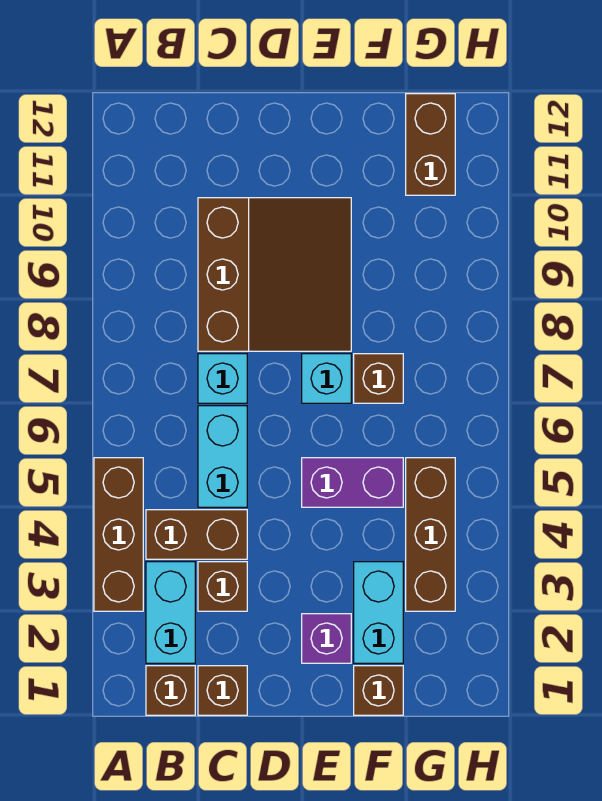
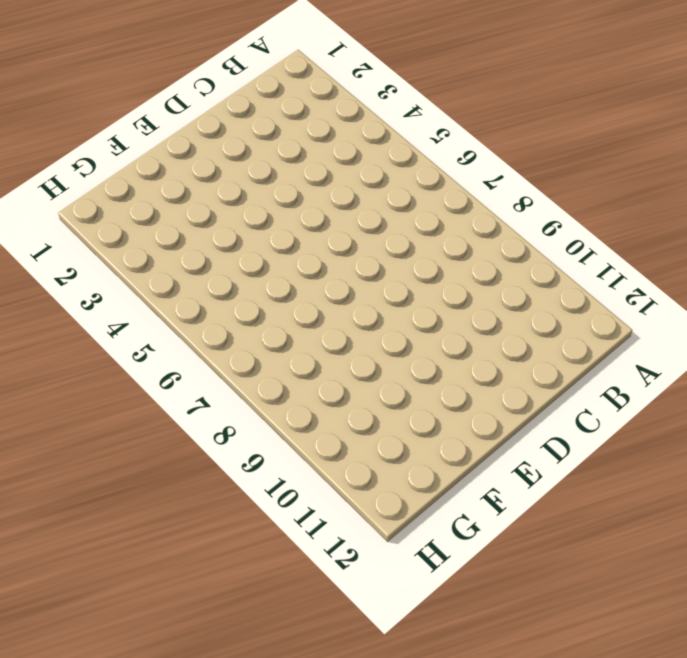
none -> brown brick A3:A5 level 1
none -> brown brick B1 level 1
none -> cyan brick B2:B3 level 1

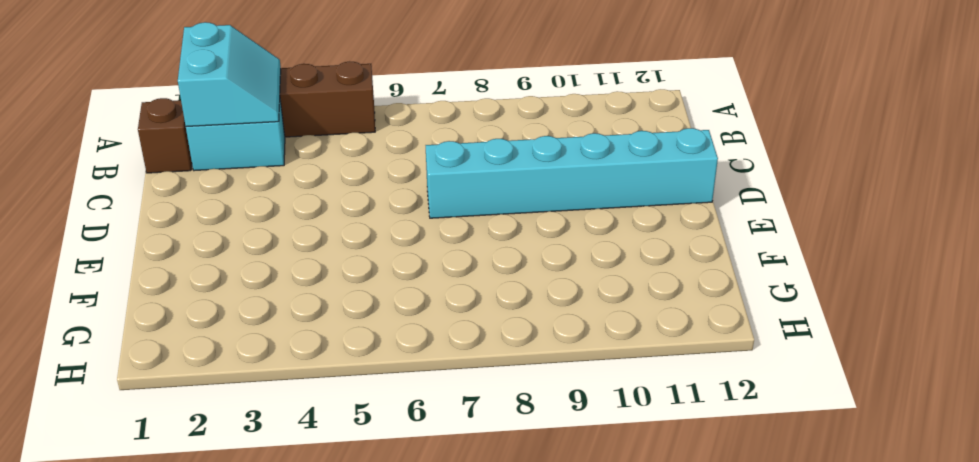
cyan slope A2:B3 level 2 top 2 -> none
cyan brick D7:D12 level 1 -> brown slope C8:E10 level 1 top C
none -> brown brick B4:C4 level 1
none -> brown brick C1 level 1
none -> brown brick C3 level 1

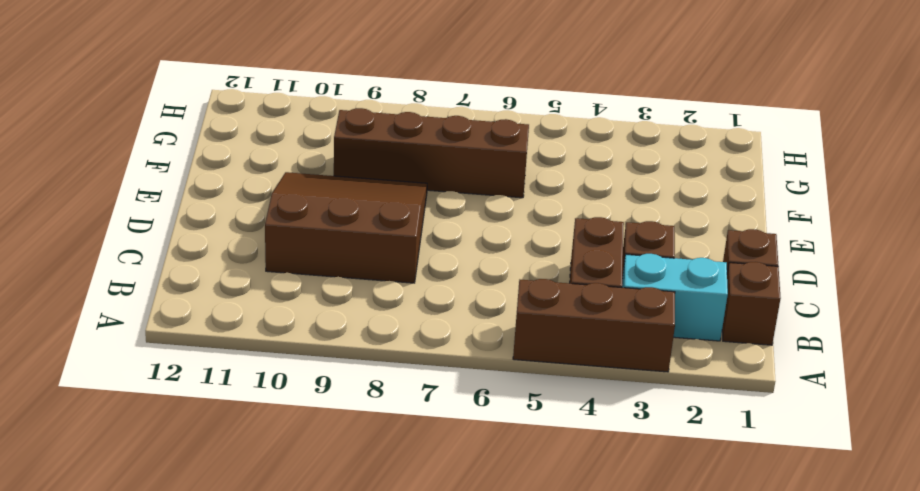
brown brick F6:F9 level 1 -> brown brick F7 level 1
none -> cyan brick C5:C6 level 1
none -> cyan brick C7 level 1
none -> purple brick E2 level 1

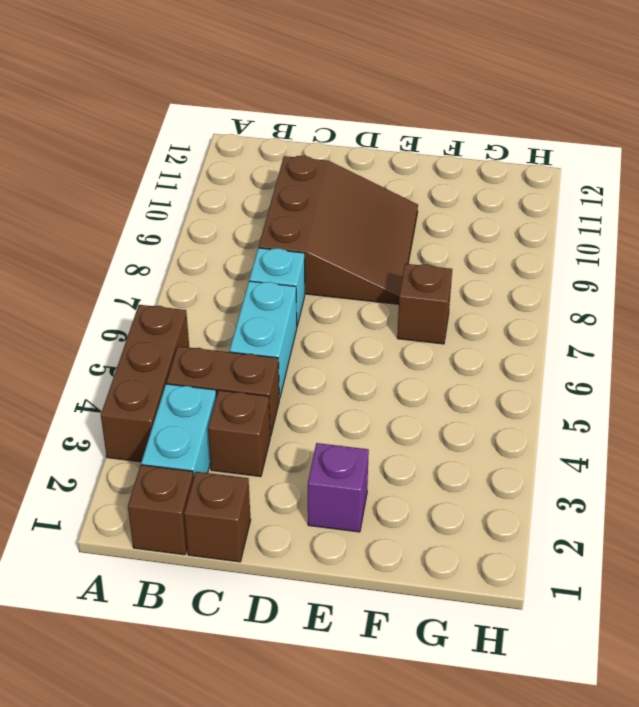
none -> purple brick E5:F5 level 1
none -> cyan brick E7 level 1
none -> brown brick F1 level 1

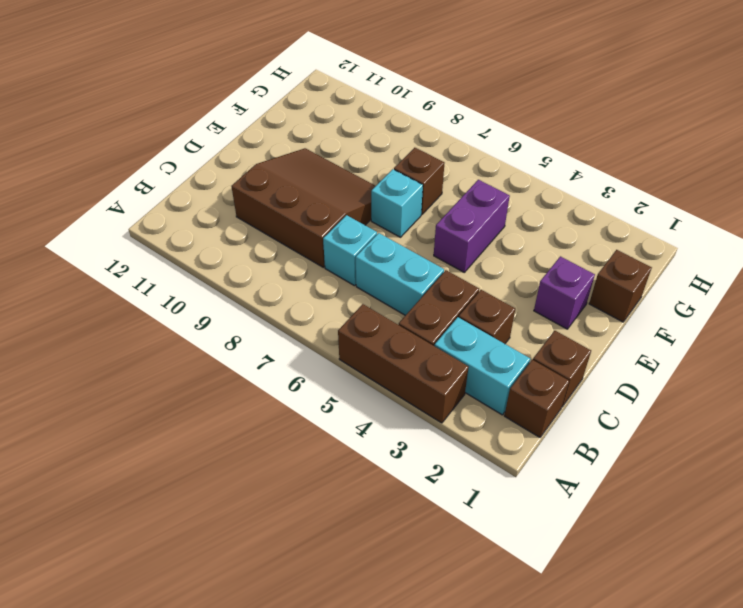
none -> cyan brick F2:F3 level 1
none -> brown brick G3:G5 level 1
none -> brown brick G11:G12 level 1

